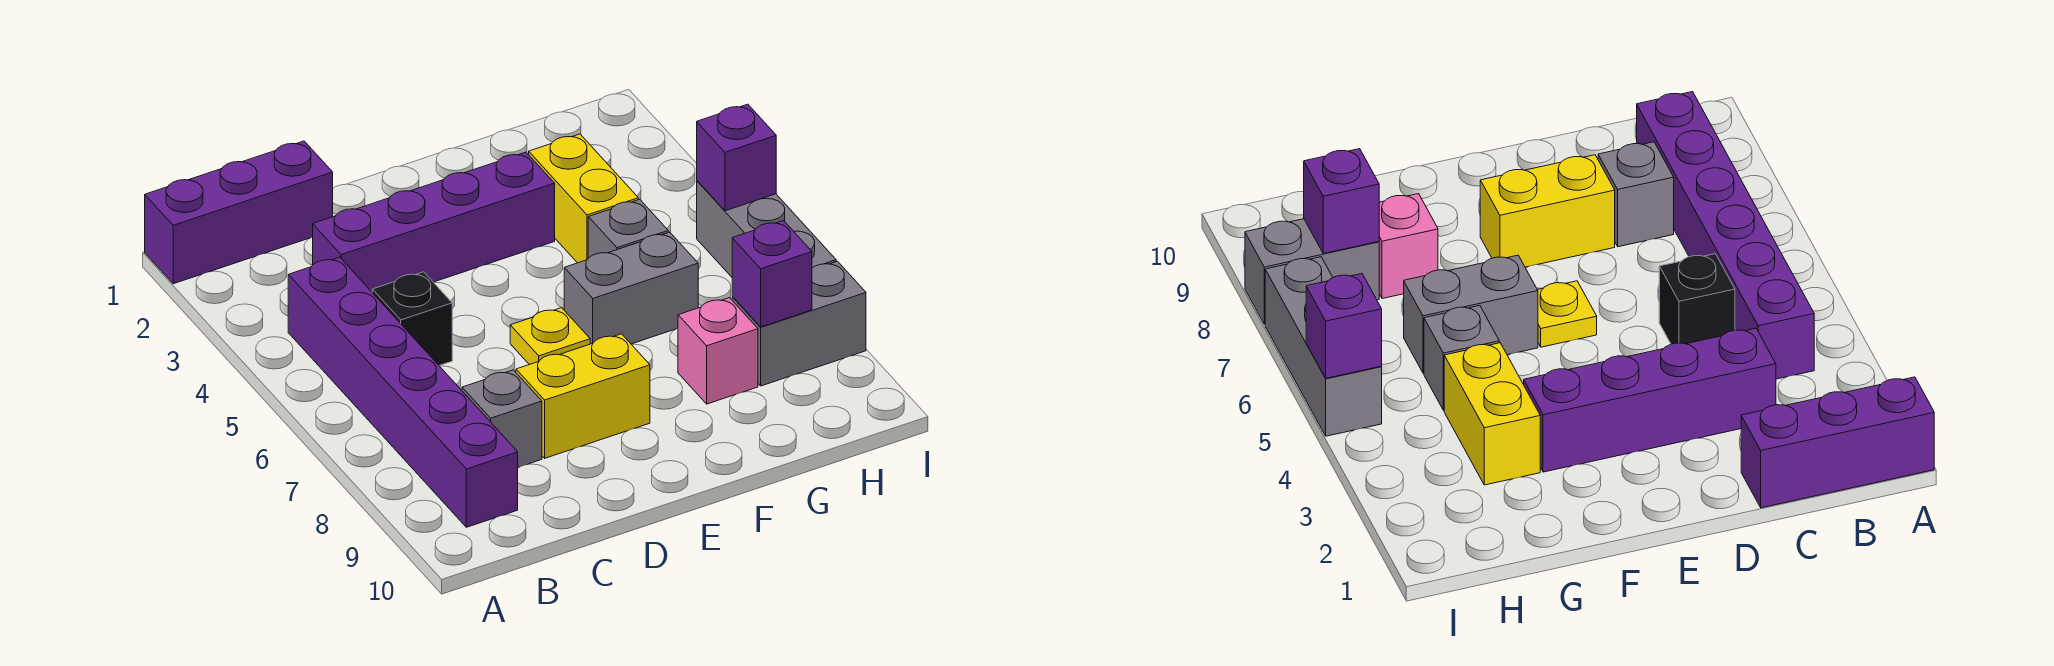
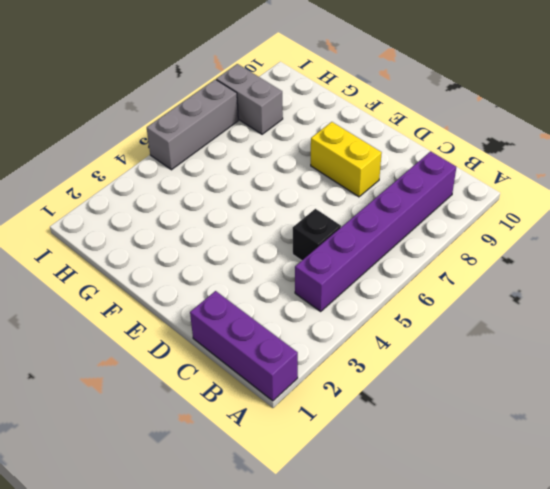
none -> purple brick C3:F3 level 1
none -> grey brick C8 level 1
none -> yellow plate E6 level 1

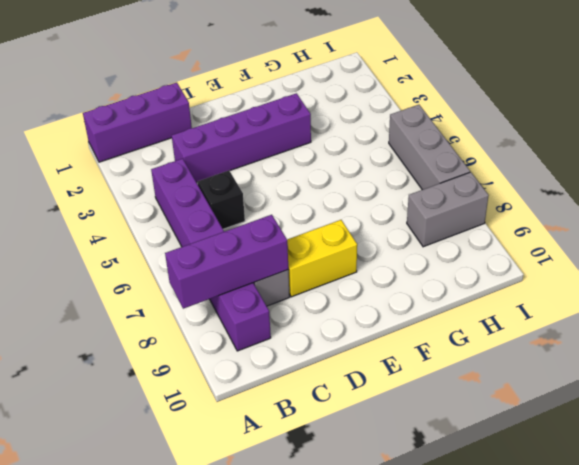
purple brick A8:C8 level 2 -> none
none -> yellow plate E6 level 1
none -> grey brick F6:G6 level 1
none -> yellow brick G3:G4 level 1

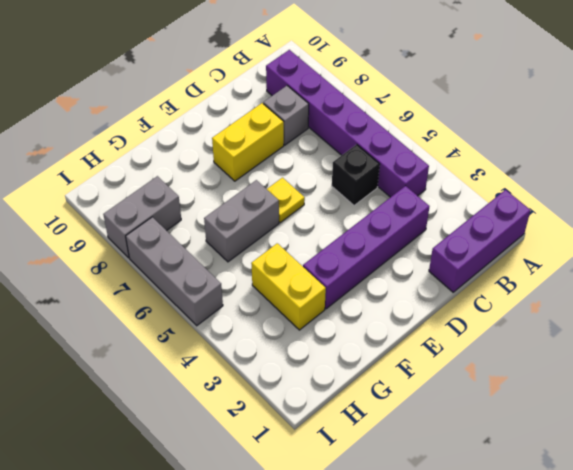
none -> grey brick G5 level 1
none -> pink brick G8 level 1
none -> purple brick H8 level 2

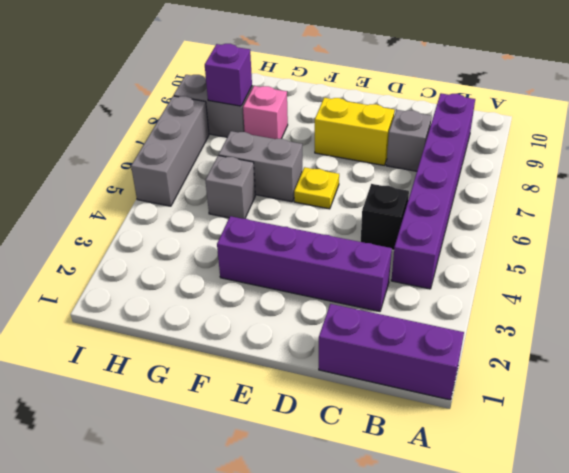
none -> yellow brick G3:G4 level 1
none -> purple brick I5 level 2

